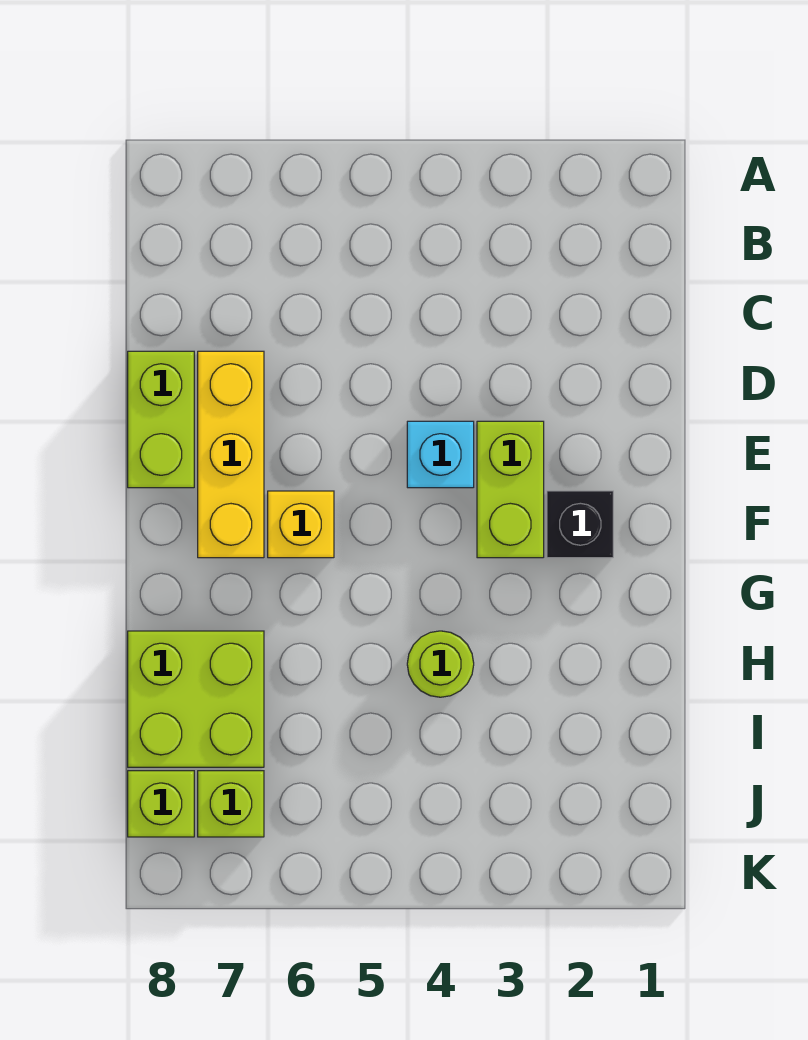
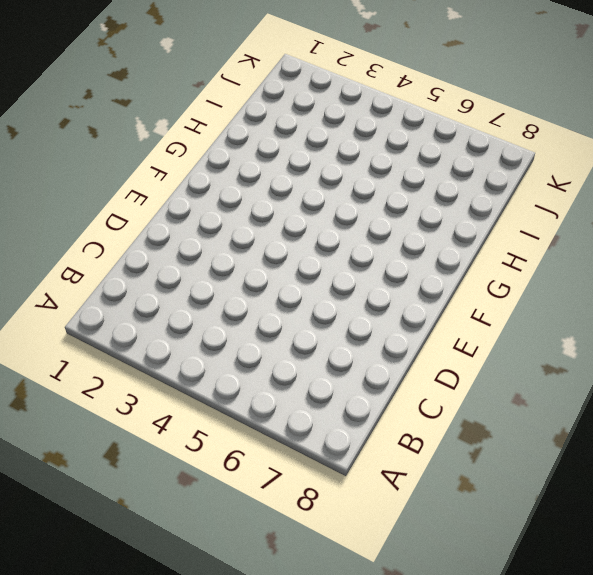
none -> yellow brick D7:F7 level 1
none -> lime brick D8:E8 level 1

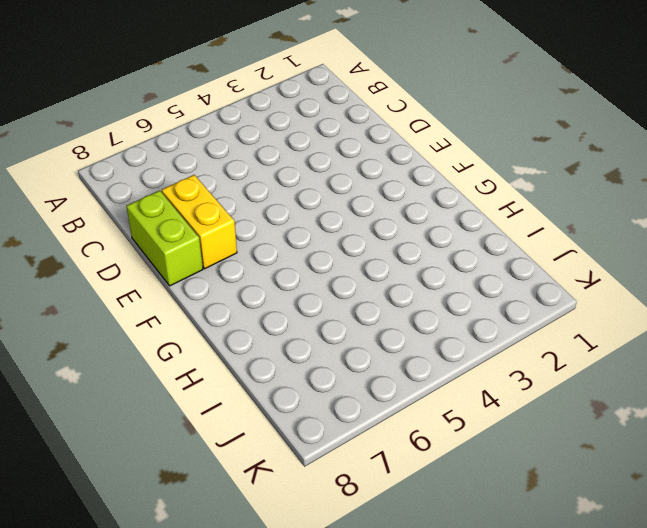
yellow brick D7:E7 level 1 -> yellow brick D7:F7 level 1
none -> lime brick E3:F3 level 1
none -> cyan brick E4 level 1

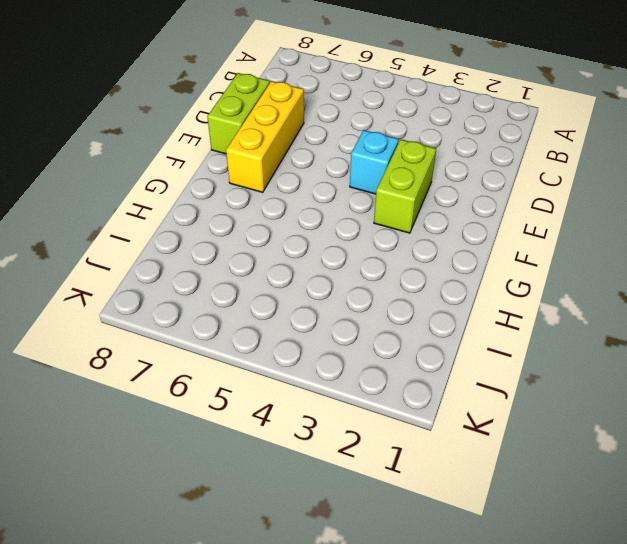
none -> black brick F2 level 1
none -> yellow brick F6 level 1

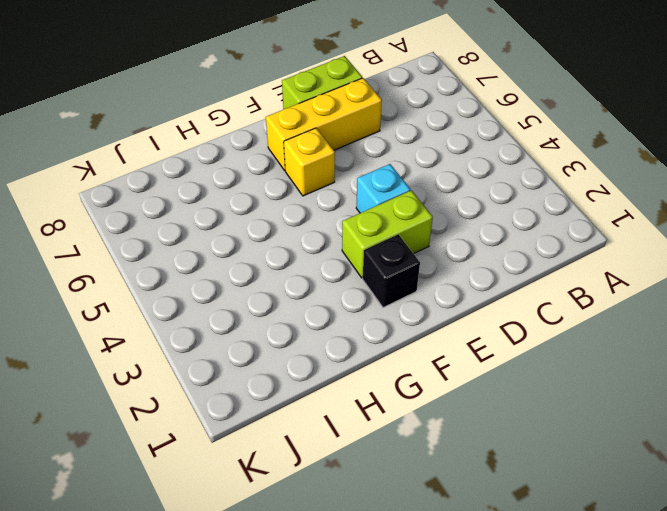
none -> lime round brick H4 level 1
none -> lime brick H7:I8 level 1

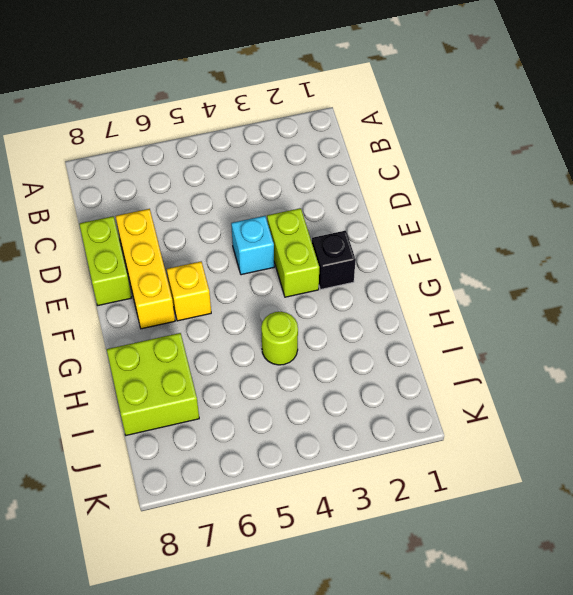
none -> lime brick J7 level 1
none -> lime brick J8 level 1

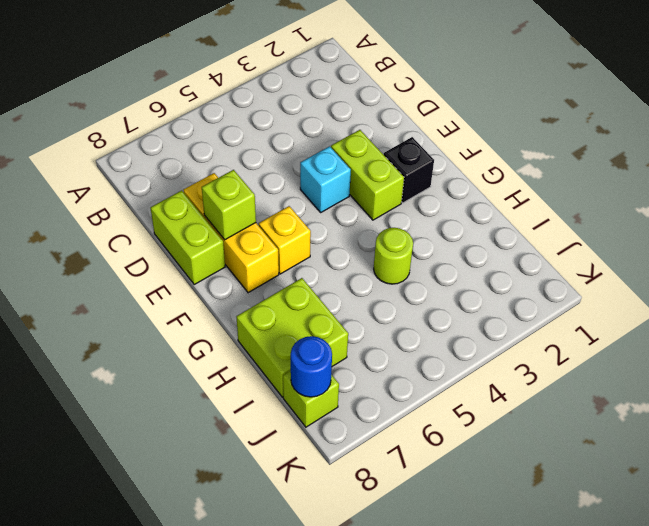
lime brick E7 level 2 -> lime brick J7 level 1
blue round brick J8 level 2 -> none

